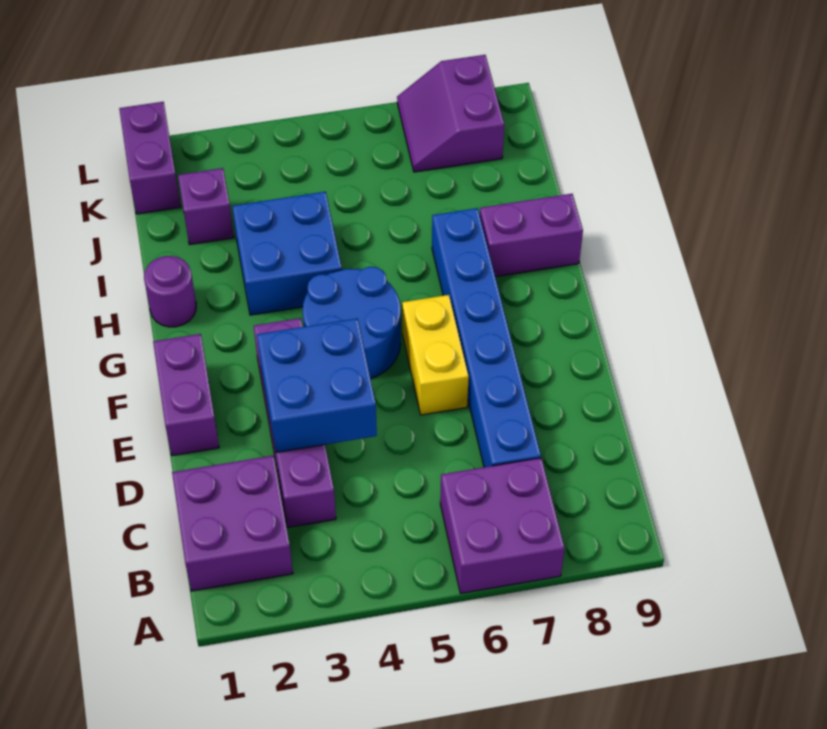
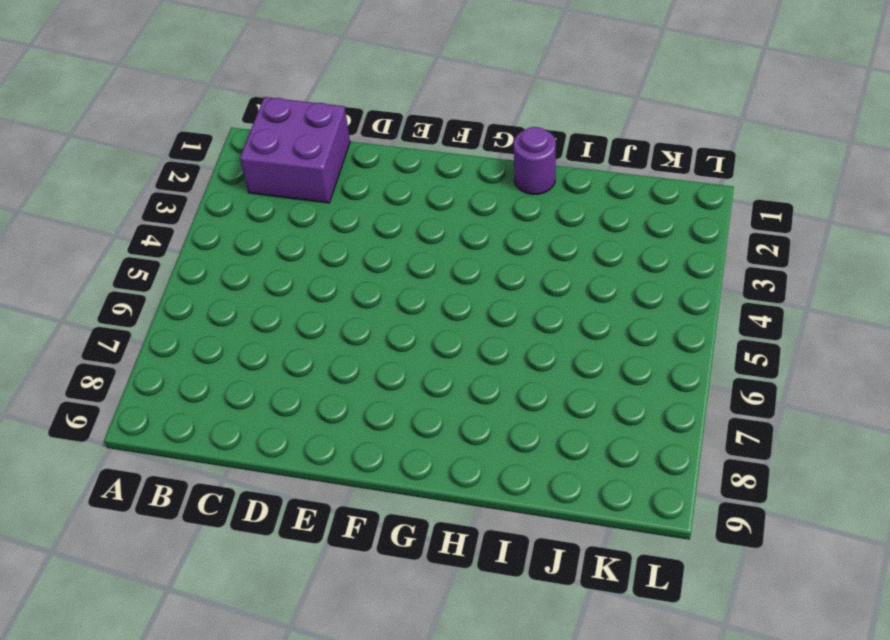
none -> purple brick A6:B7 level 1
none -> purple brick C3:F3 level 1
none -> blue brick C7:H7 level 1

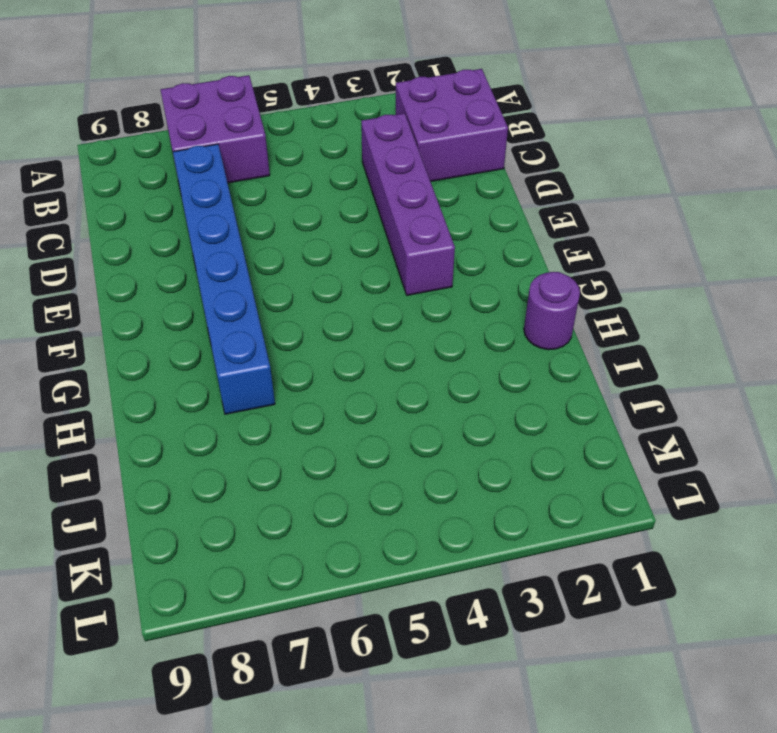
none -> purple brick E1:F1 level 1
none -> yellow brick E6:F6 level 1
none -> blue round brick F4:G5 level 1

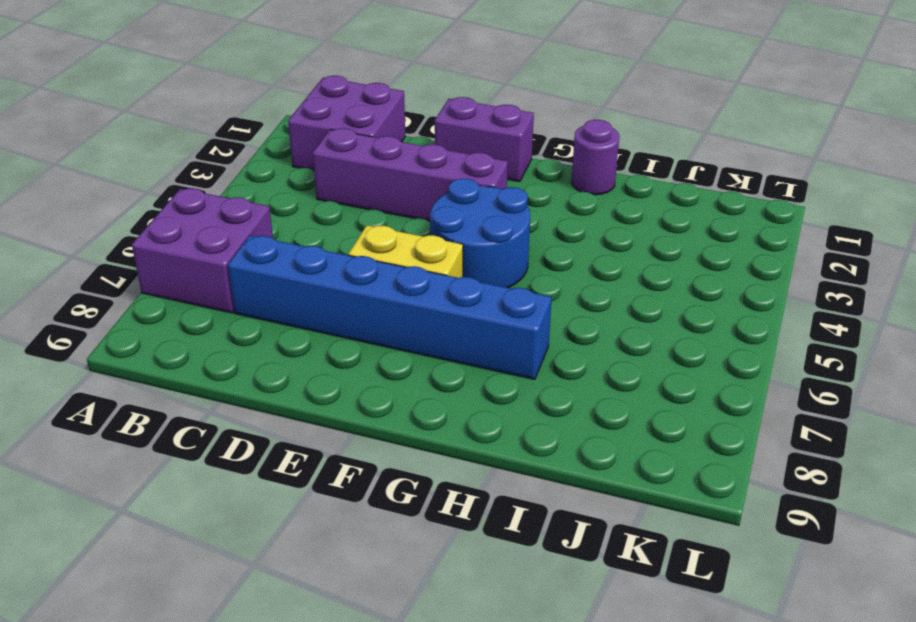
none -> blue brick H3:I4 level 1
none -> purple brick H8:H9 level 1
none -> purple brick J2 level 1

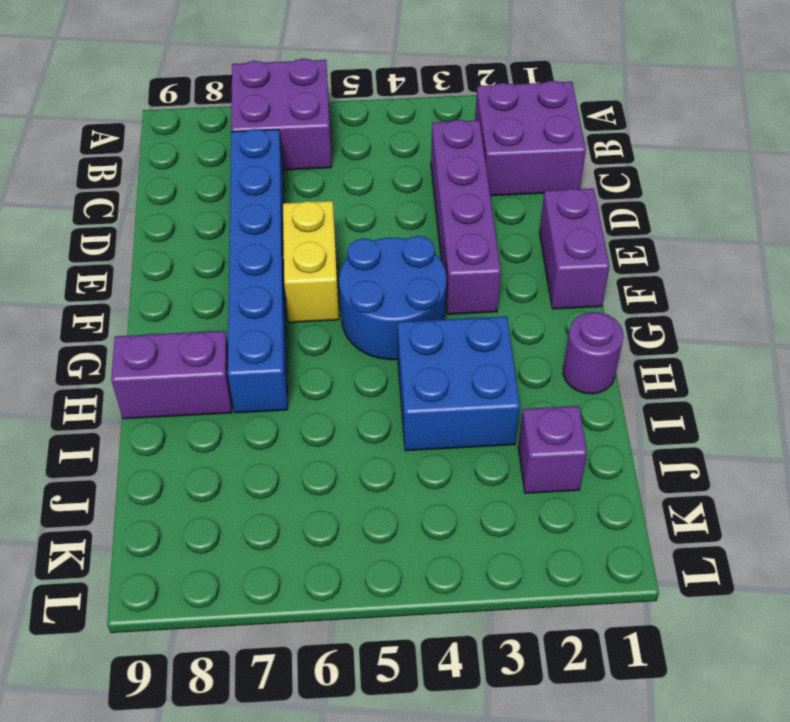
none -> purple brick K1:L1 level 1
none -> purple slope K7:L8 level 1 top 8
none -> blue brick D3:E4 level 2

